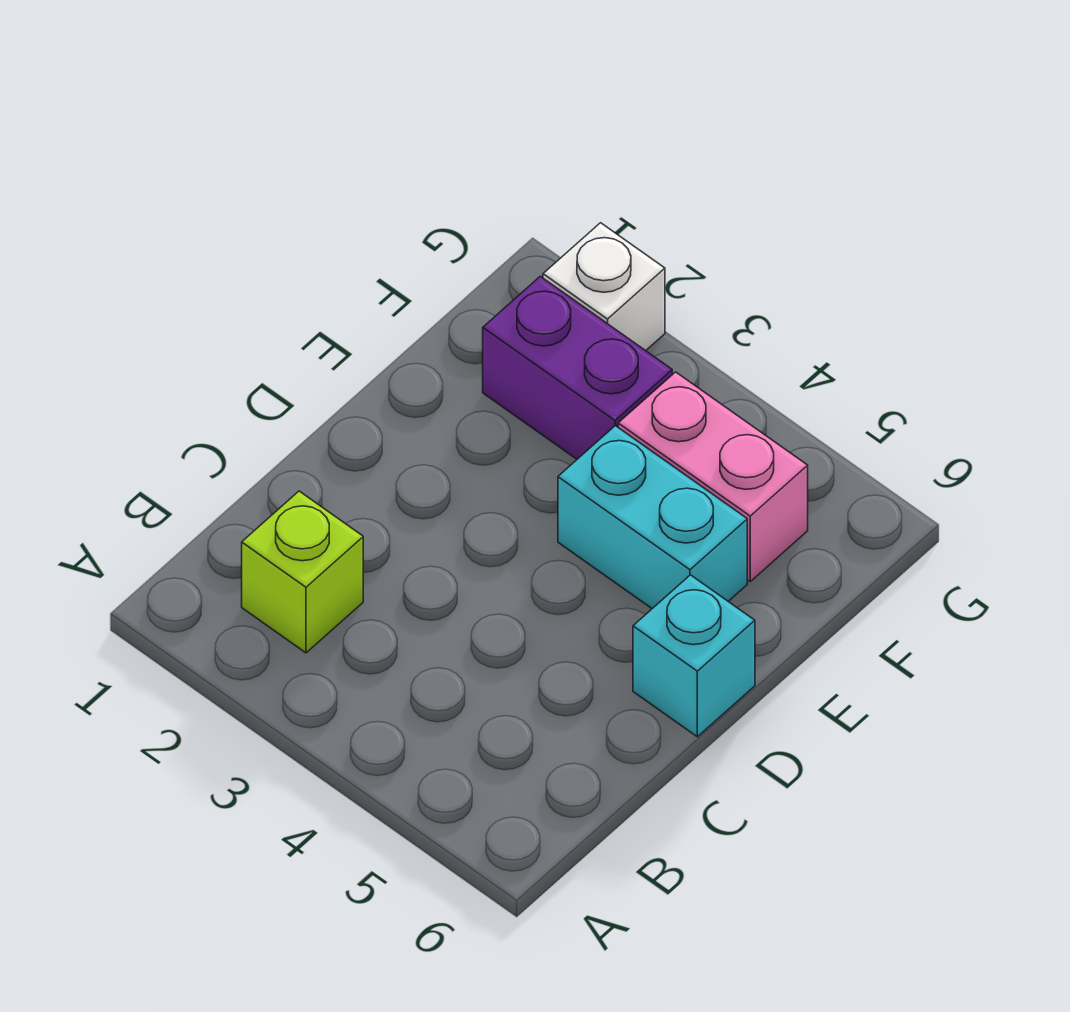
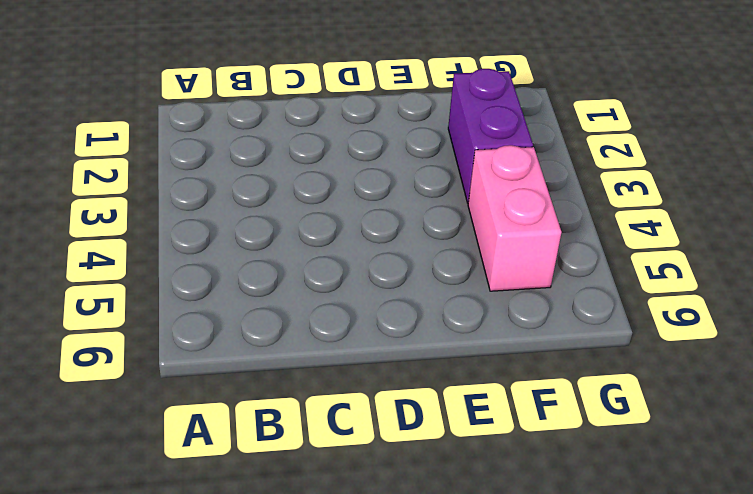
none -> lime brick B2 level 1
none -> cyan brick D6 level 1

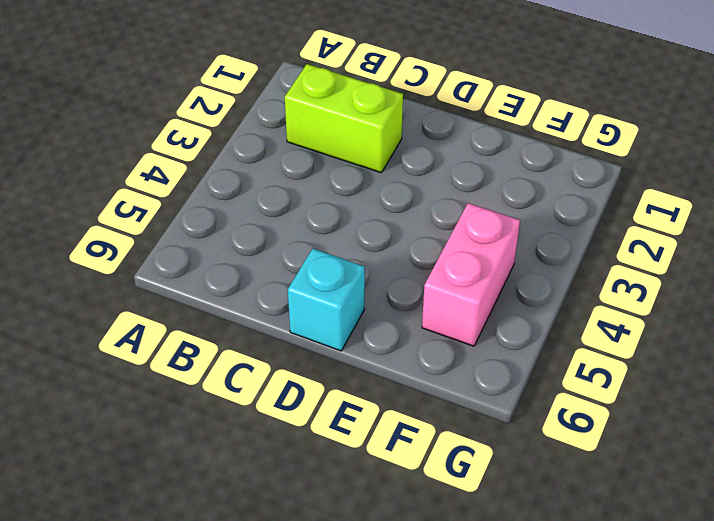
lime brick B2:C2 level 1 -> lime brick B2 level 1
none -> cyan brick E4:E5 level 1
none -> purple brick F2:F3 level 1

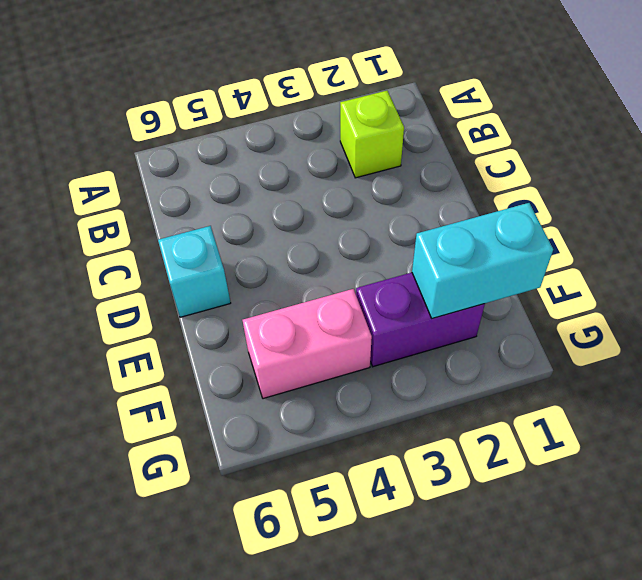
cyan brick F1:F2 level 2 -> cyan brick E4:E5 level 1
none -> white brick G2 level 1

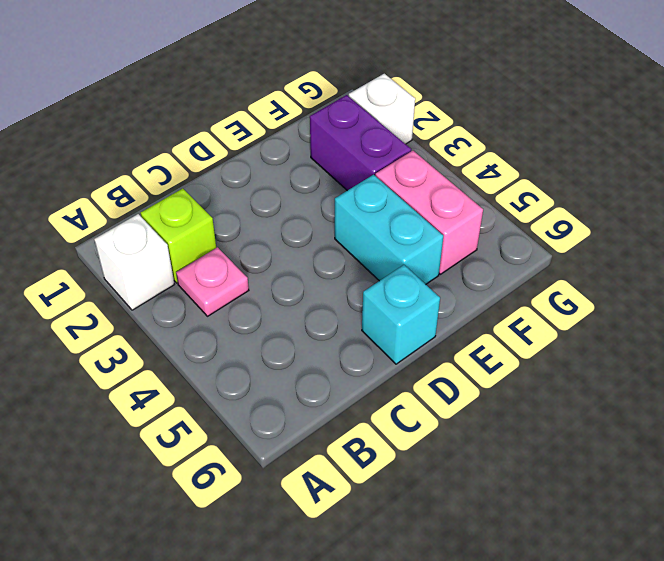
white brick A2 level 1 -> none
pink plate B3 level 1 -> none

